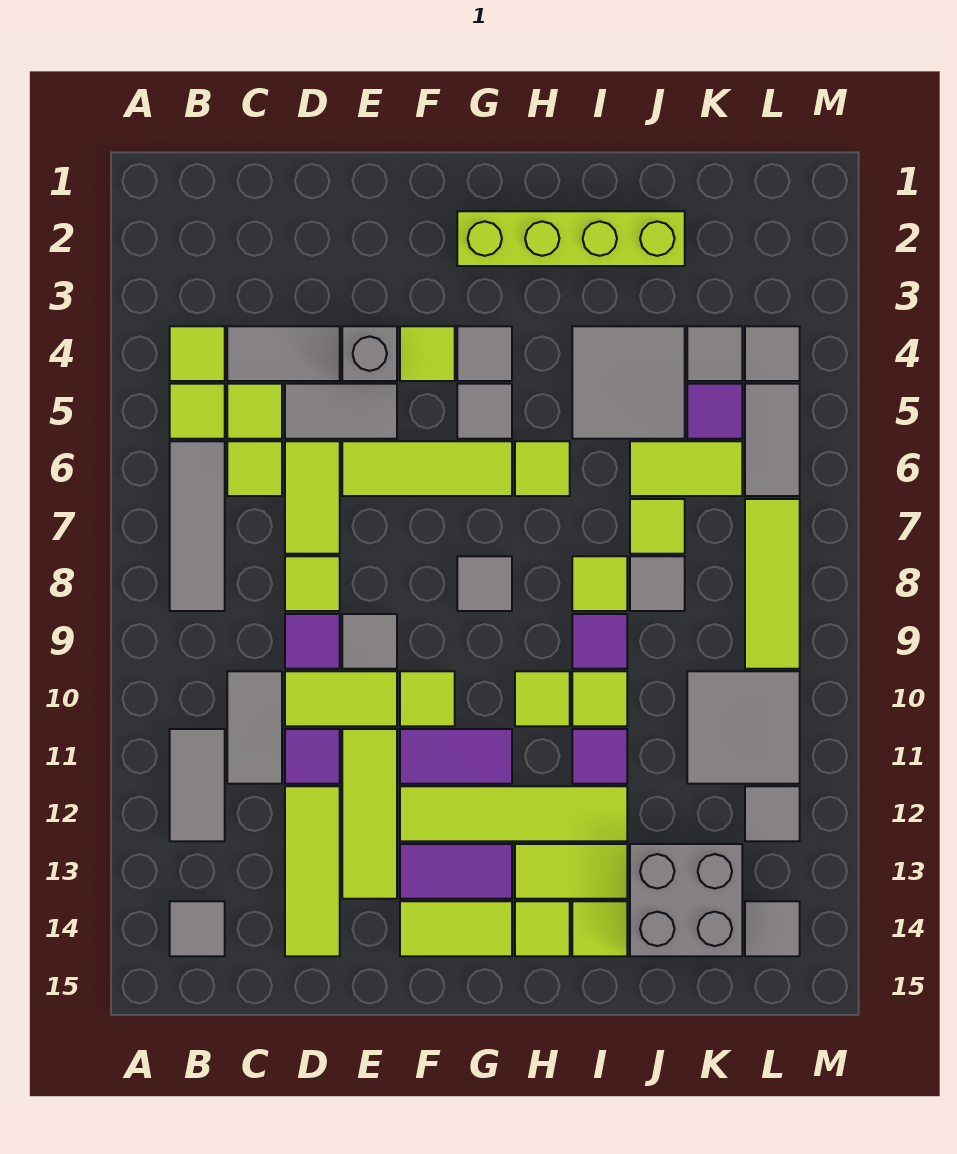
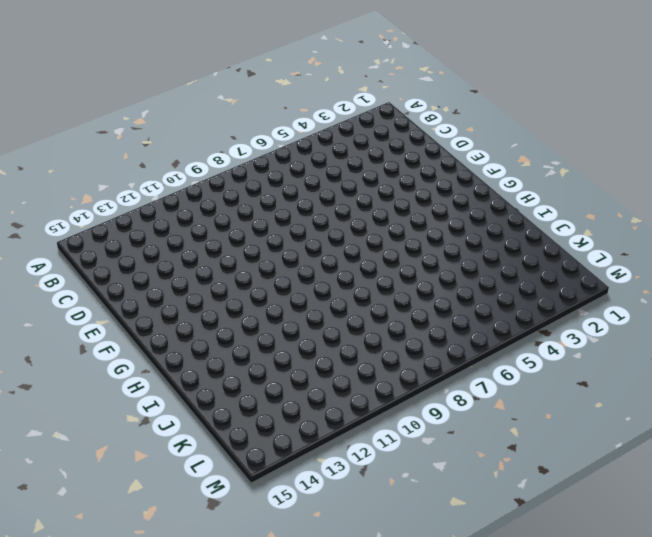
none -> lime tile B4 level 1
none -> lime tile B5 level 1
none -> grey tile B6:B8 level 1
none -> grey tile B11:B12 level 1

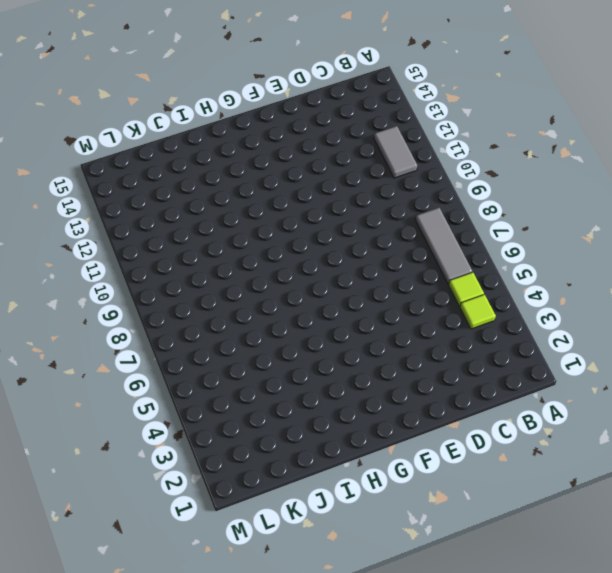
none -> grey tile B14 level 1
none -> grey tile C4:D4 level 1
none -> lime tile C5 level 1
none -> lime tile C6 level 1

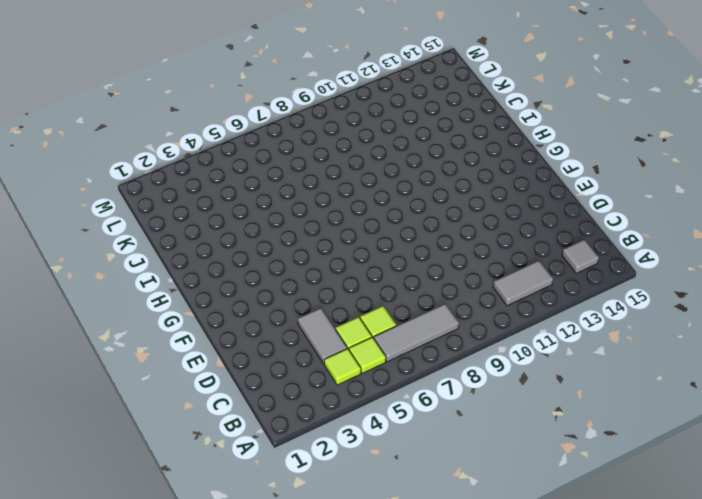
none -> grey tile C10:C11 level 1
none -> grey tile D5:E5 level 1
none -> lime tile D6:D7 level 1
none -> lime tile D8 level 1

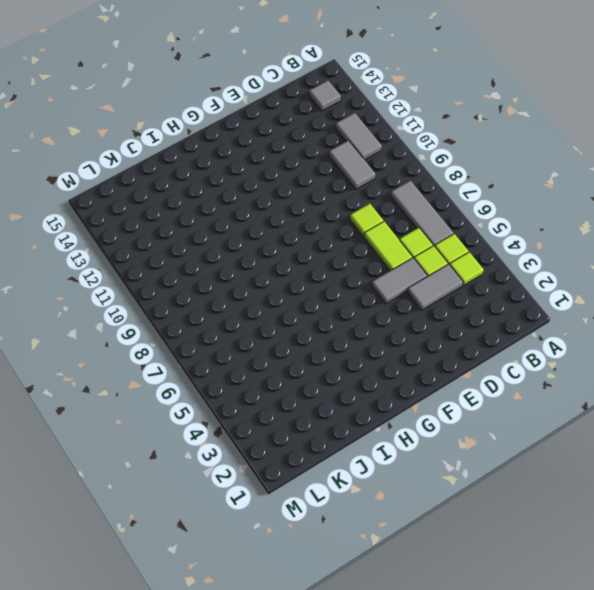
none -> purple tile D9 level 1
none -> lime tile D10:E10 level 1
none -> purple tile D11 level 1
none -> lime tile D12:D14 level 1

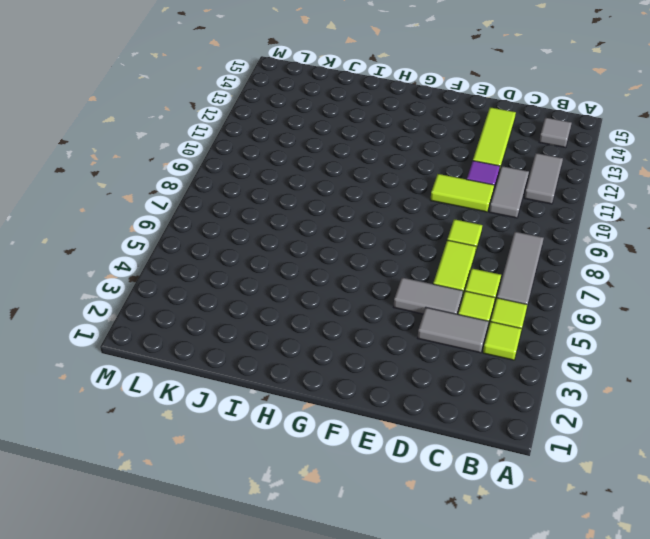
none -> purple tile D9 level 1
none -> grey brick E4 level 1
none -> lime tile E6:G6 level 1
none -> grey tile E9 level 1

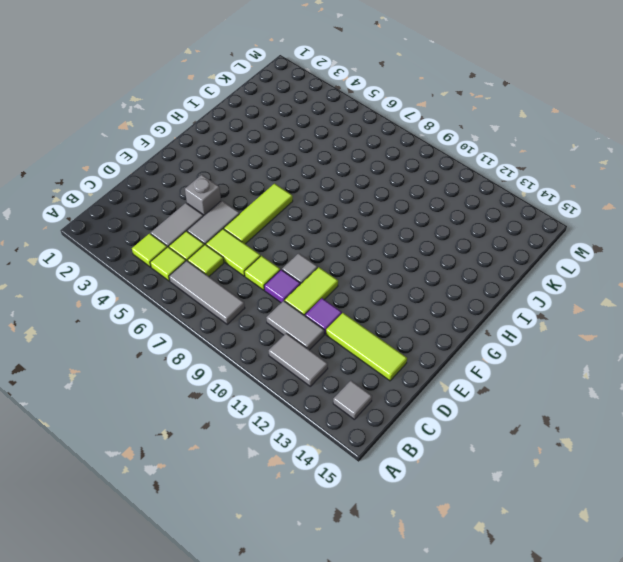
none -> lime tile E11:E13 level 1
none -> lime tile F4 level 1
none -> lime tile F10 level 1
none -> purple tile F11:G11 level 1

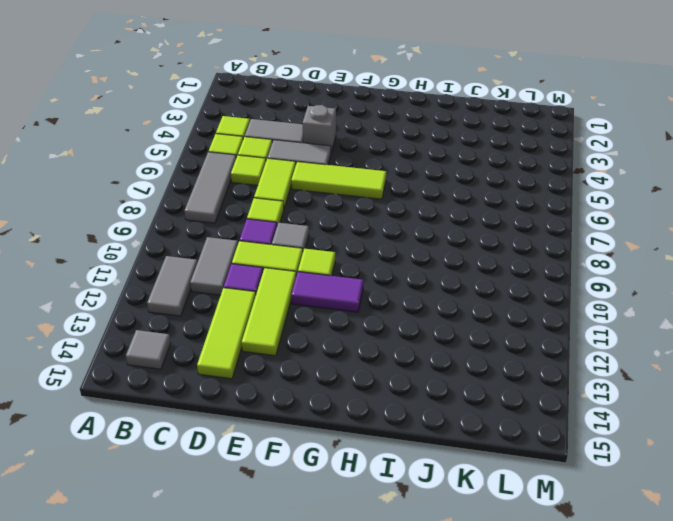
none -> lime tile F4 level 1
none -> lime tile F12:I12 level 1
none -> purple tile F13:G13 level 1
none -> lime tile F14:G14 level 1

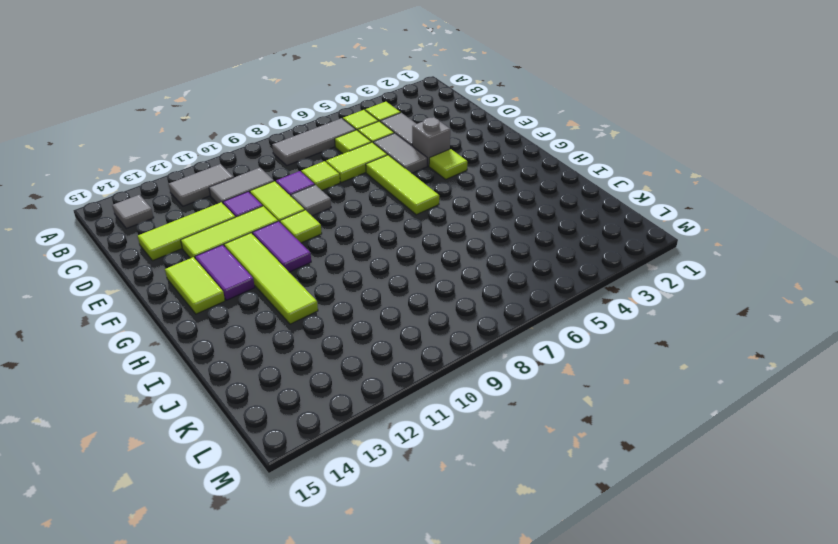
none -> lime brick G2:J2 level 1
none -> grey tile G4 level 1
none -> grey tile G5 level 1
none -> grey tile G8 level 1

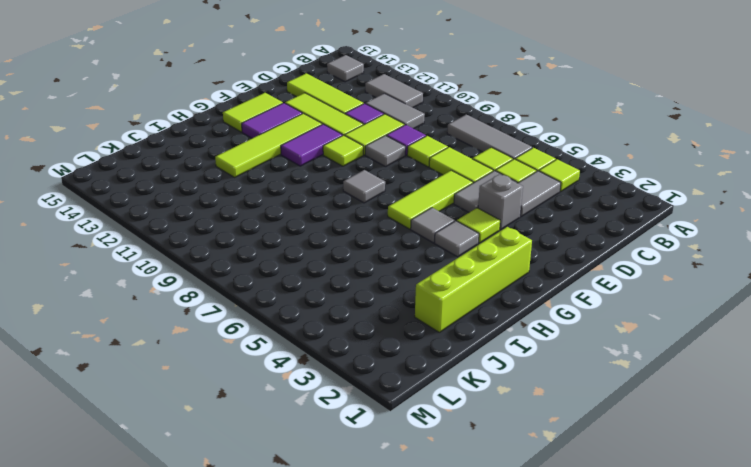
none -> lime tile H6 level 1
none -> lime tile H10 level 1
none -> lime tile H13:I13 level 1
none -> lime tile H14 level 1

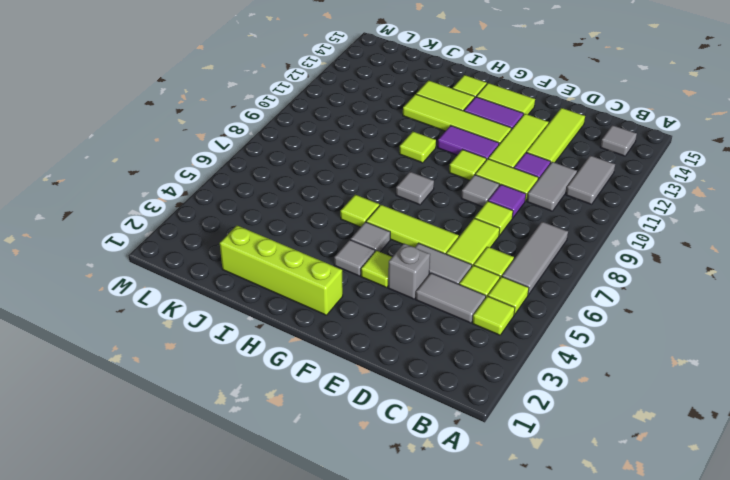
none -> grey tile I4:J5 level 1
none -> lime tile I8 level 1
none -> purple tile I9 level 1
none -> lime tile I10 level 1

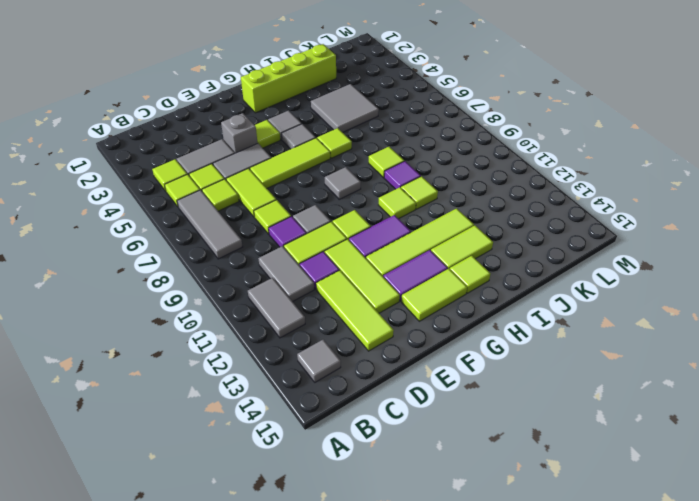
none -> purple tile I11 level 1
none -> lime tile I14 level 1
none -> lime tile J6:K6 level 1
none -> lime tile J7 level 1

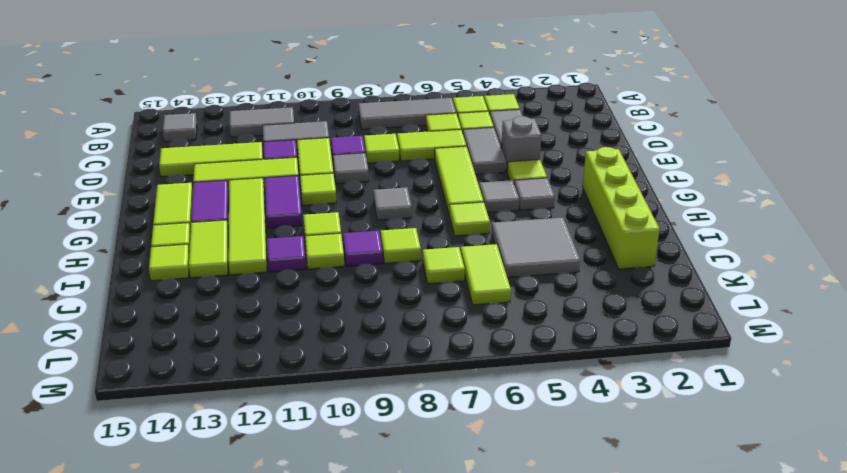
none -> grey tile J8 level 1
none -> grey brick J13:K14 level 1
none -> grey tile K4 level 1
none -> purple tile K5 level 1

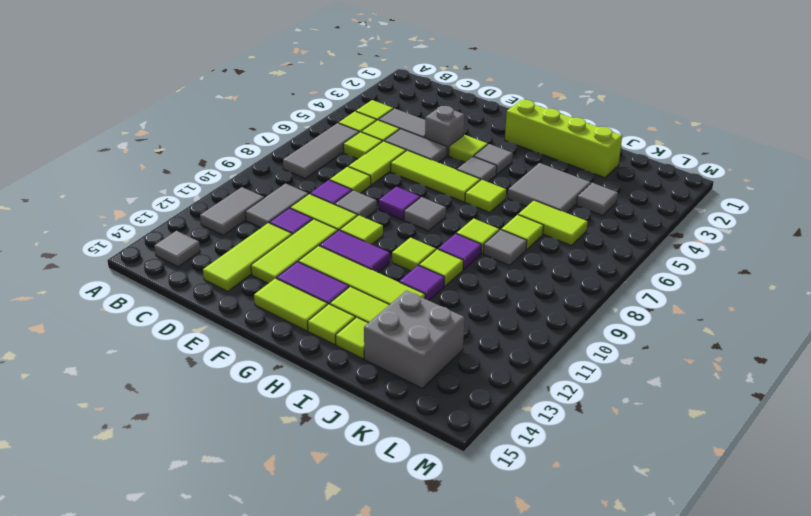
purple tile F8 level 1 -> purple tile K5 level 1
none -> grey tile K10:L11 level 1
none -> grey tile L4 level 1
none -> grey tile L5:L6 level 1
none -> lime tile L7:L9 level 1

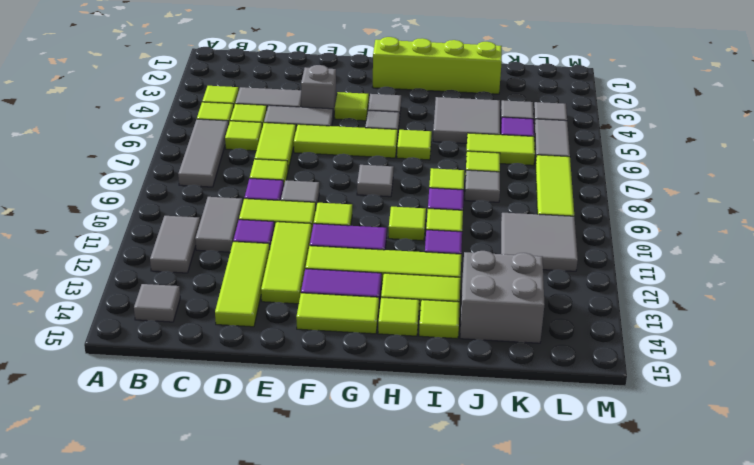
none -> grey tile L12 level 1
none -> grey tile L14 level 1

